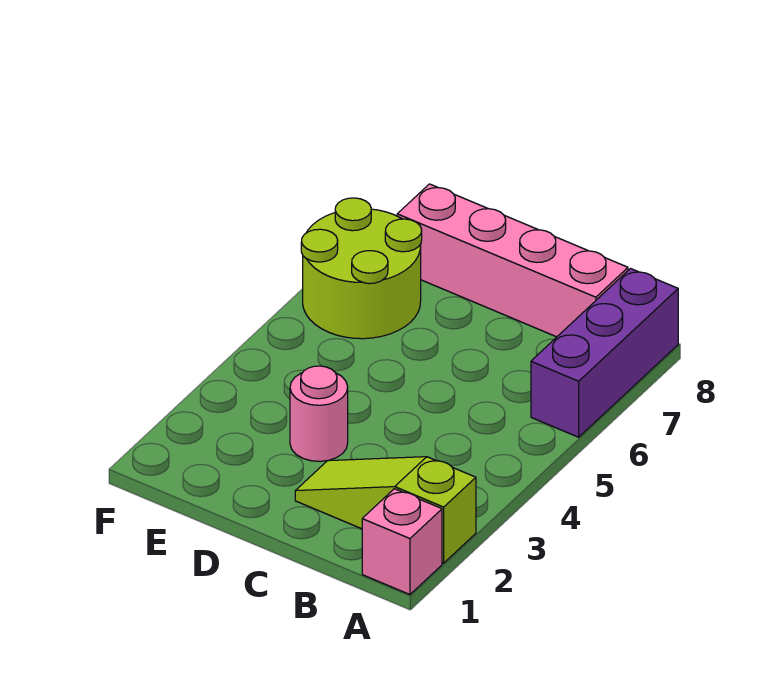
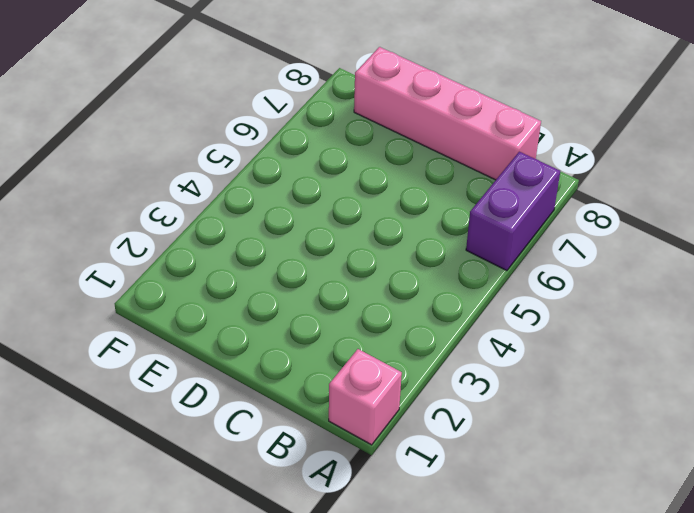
purple brick A6:A7 level 1 -> purple brick A6:A8 level 1
none -> lime slope A2:C2 level 1 top A
none -> pink round brick D3 level 1

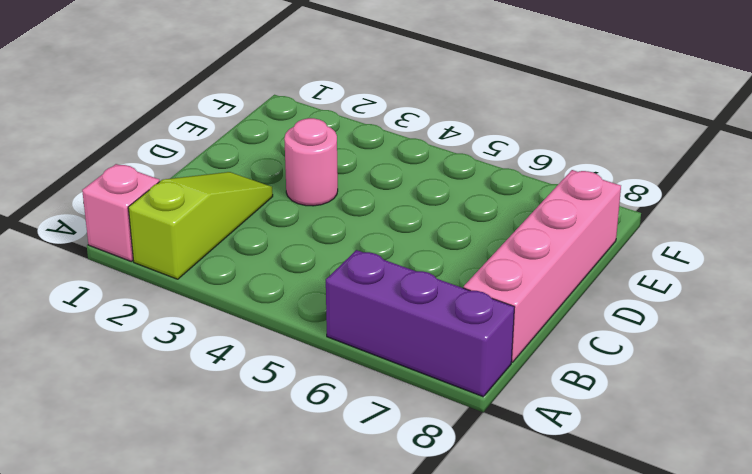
none -> lime round brick E6:F7 level 1

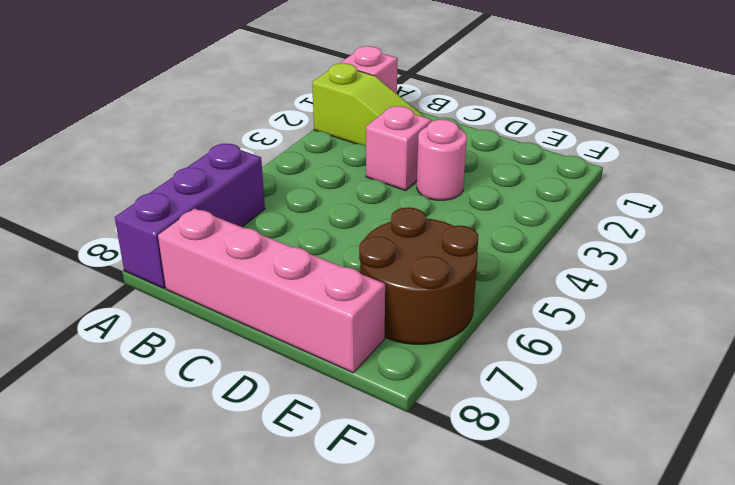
pink brick C3 level 1 -> none
brown round brick E6:F7 level 1 -> lime round brick E6:F7 level 1

